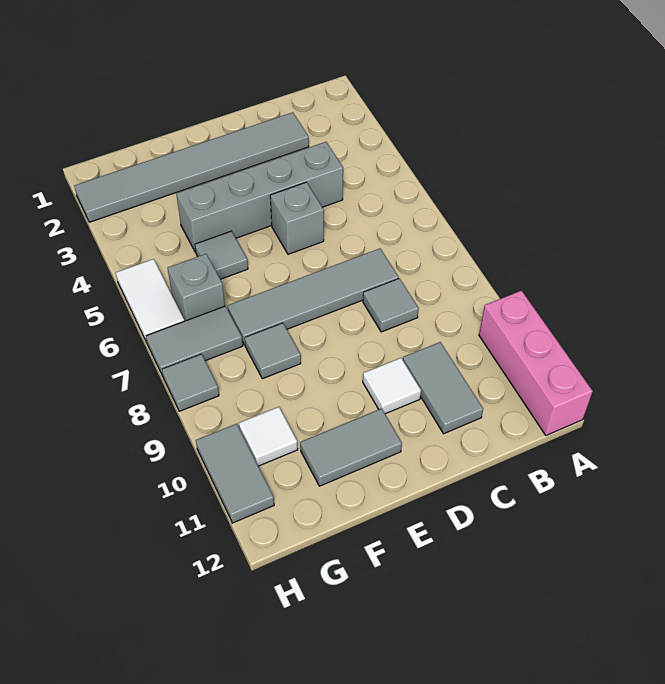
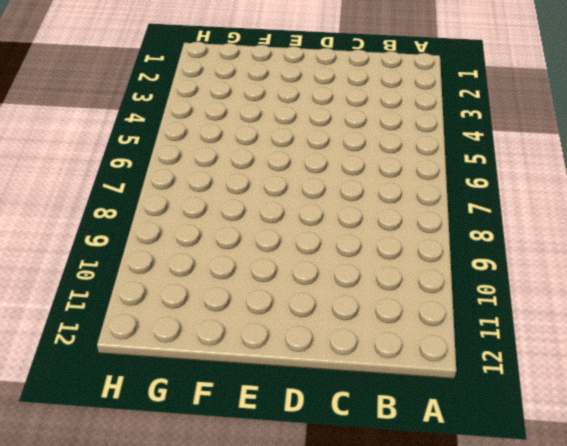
none -> pink brick A10:A12 level 1
none -> grey tile C2:H2 level 1
none -> grey brick C4:F4 level 1

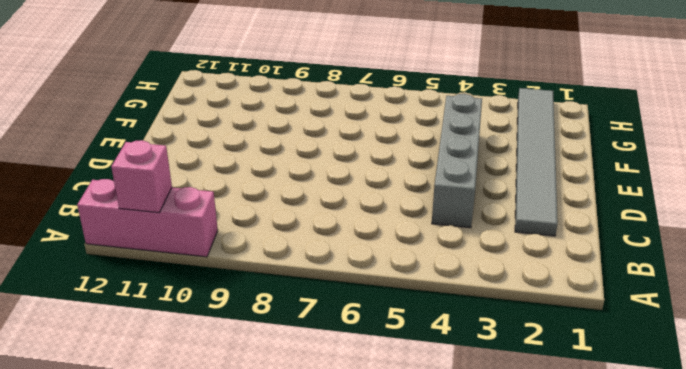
pink brick A11 level 2 -> none
none -> grey tile C7:F7 level 1
none -> grey tile C8 level 1
none -> grey tile C10:C11 level 1

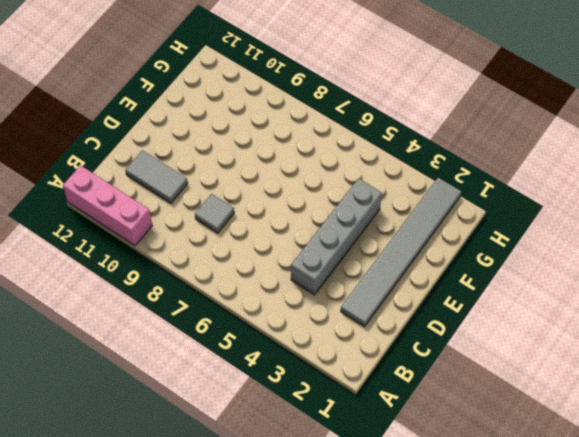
none -> grey tile C7:F7 level 1
none -> grey brick D5 level 1
none -> white tile D10 level 1

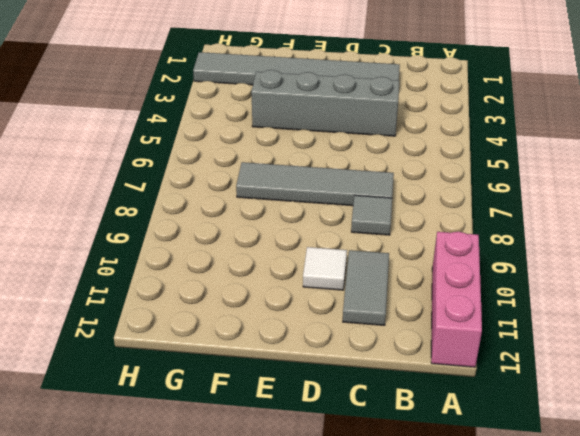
none -> grey brick D5 level 1
none -> grey tile E11:F11 level 1
none -> grey tile F5 level 1

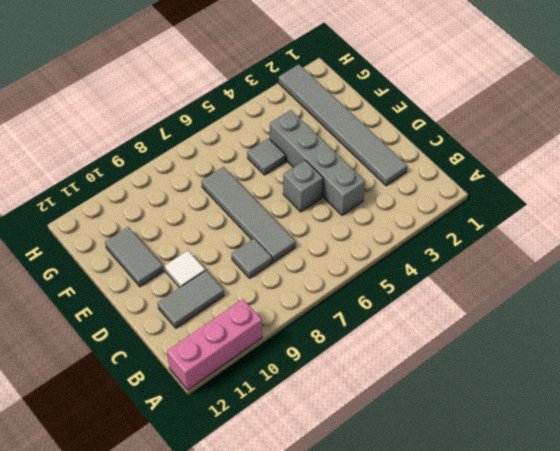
none -> grey tile F8 level 1
none -> grey brick G6 level 1
none -> grey tile G7:H7 level 1

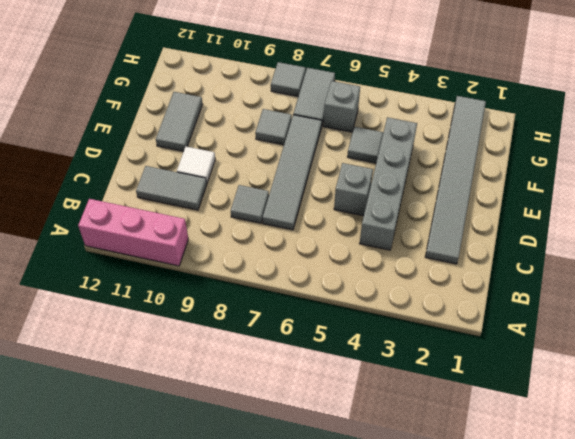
none -> white tile G10 level 1
none -> white tile H5:H6 level 1
none -> grey tile H10:H11 level 1

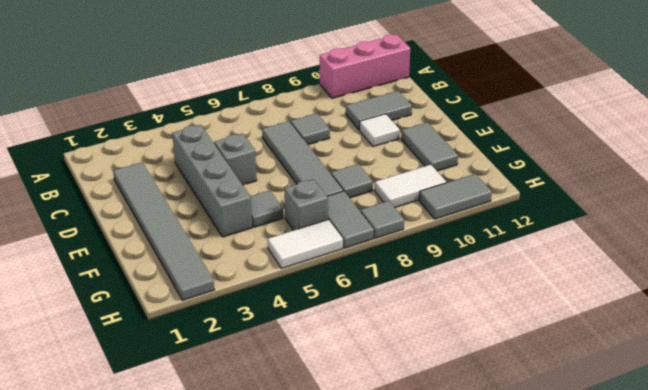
white tile G9:G10 level 1 -> white tile G10 level 1

